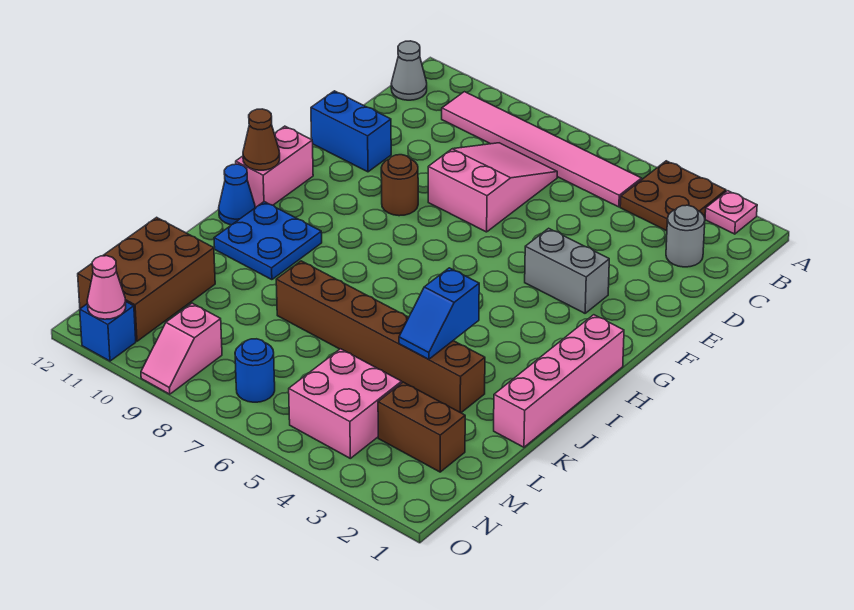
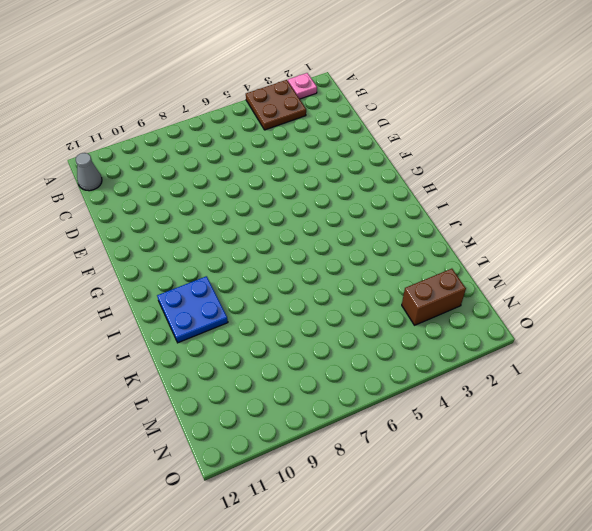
none -> pink tile B5:B10 level 1
none -> grey round brick C2 level 1
none -> pink slope C7:E8 level 1 top E

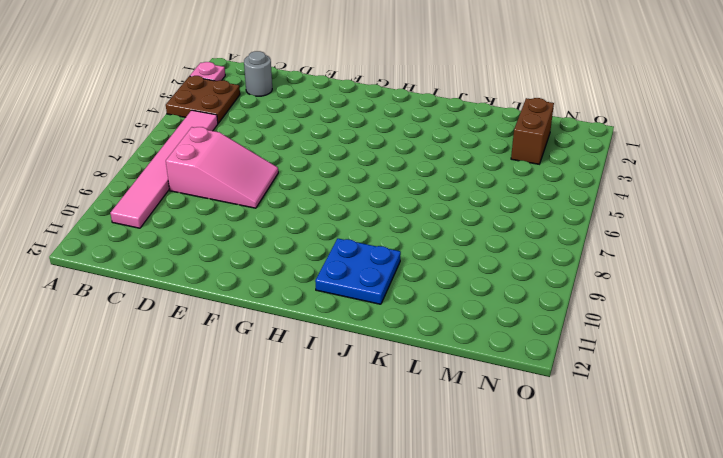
pink slope C7:E8 level 1 top C -> pink slope C7:E8 level 1 top E
none -> grey cone B12 level 1
none -> blue brick E11:E12 level 1
none -> grey brick F3:F4 level 1

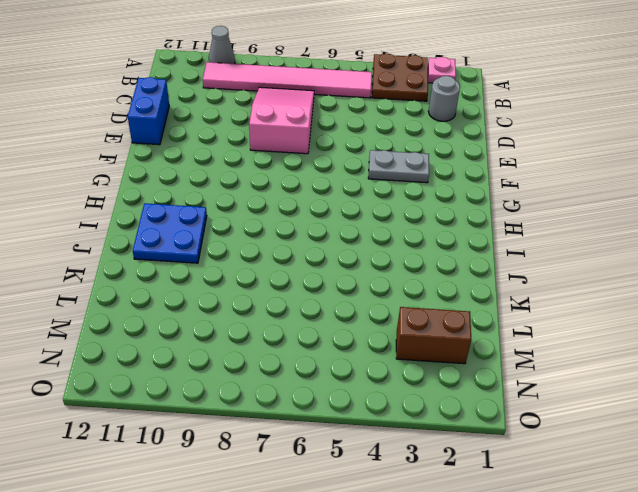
grey cone A10 level 1 -> grey cone B12 level 1
blue brick D12:E12 level 1 -> blue brick E11:E12 level 1
grey plate F3:F4 level 1 -> grey brick F3:F4 level 1
none -> brown round brick F9 level 1
none -> pink brick G12:H12 level 1
none -> pink brick H1:K1 level 1

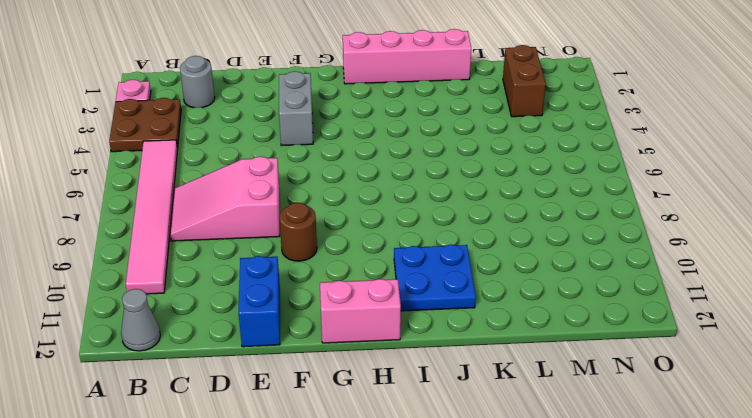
none -> blue cone I12 level 1
none -> brown brick K3:K8 level 1
none -> brown brick L11:N12 level 1

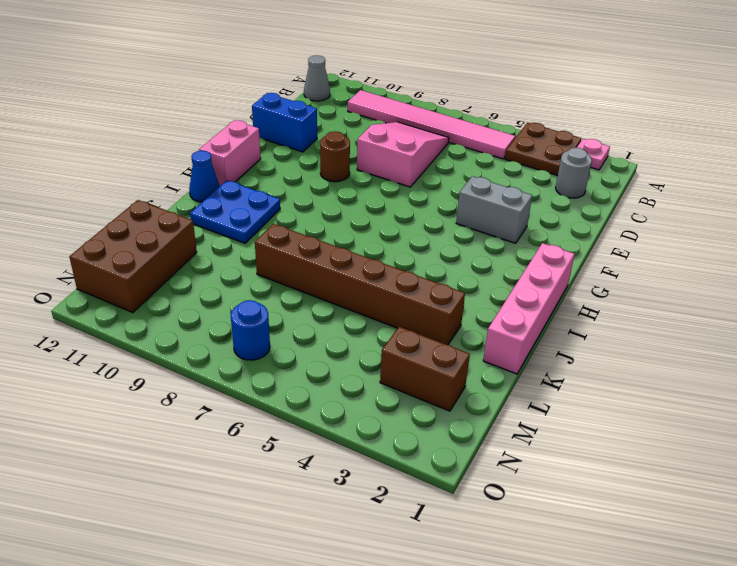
none -> pink brick M4:N5 level 1
none -> pink slope N9:O9 level 1 top N
none -> blue brick O11 level 1

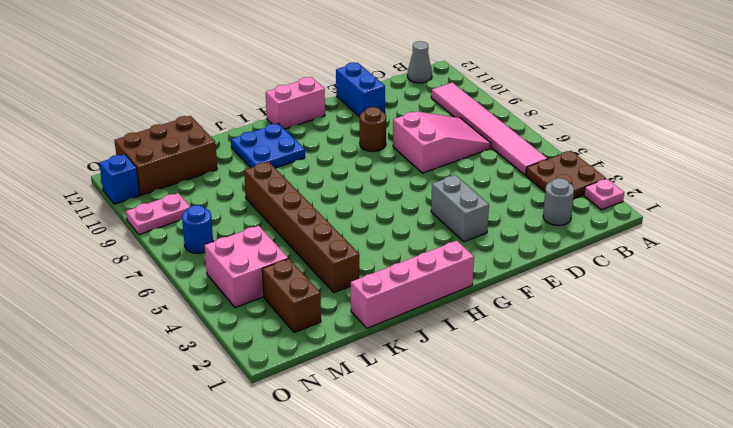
pink plate N9:O9 level 1 -> pink slope N9:O9 level 1 top N
none -> blue cone I12 level 1
none -> brown cone H12 level 2
none -> blue slope J4:K4 level 2 top J

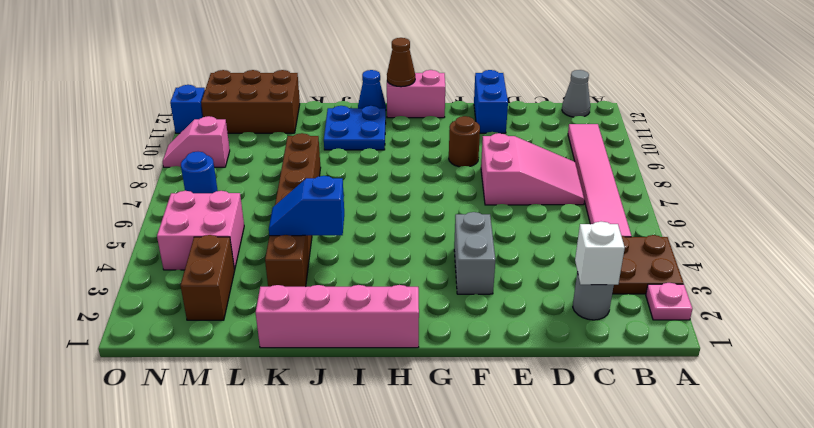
white brick C2 level 2 -> none
none -> pink cone O11 level 2

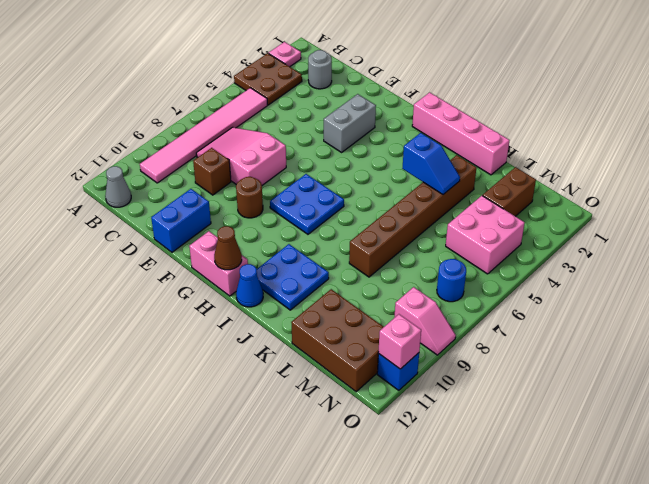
brown brick D9 level 1 -> none
blue plate G7:H8 level 1 -> none
pink brick O11 level 2 -> pink cone O11 level 2

